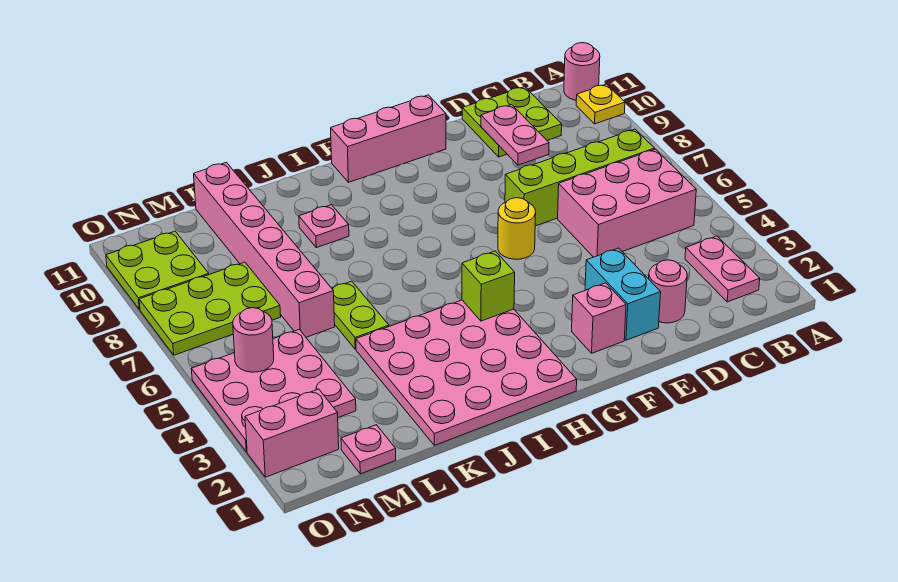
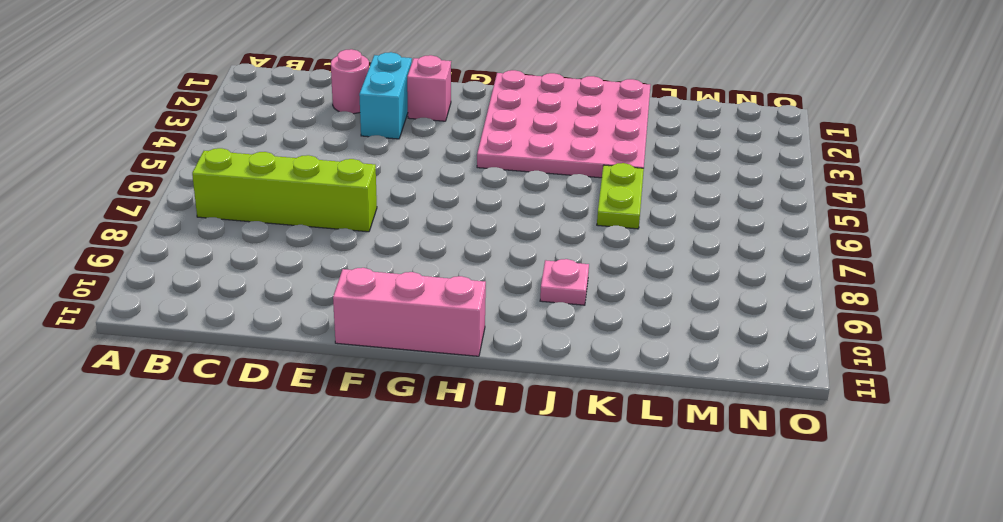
none -> yellow plate A10 level 1
none -> pink round brick A11 level 1
none -> pink plate B2:B3 level 1

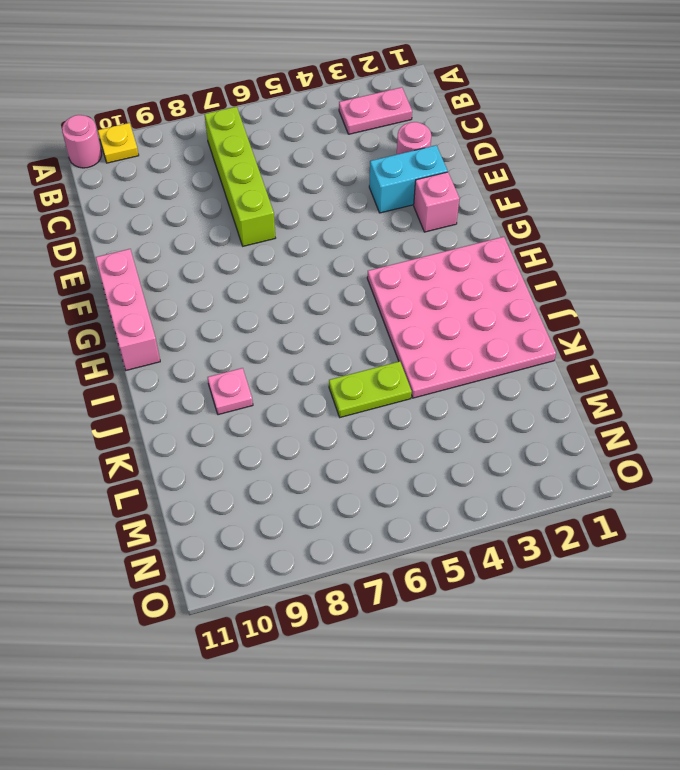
none -> pink brick B5:D6 level 1
none -> lime plate C10:D11 level 1
none -> yellow round brick F6 level 1

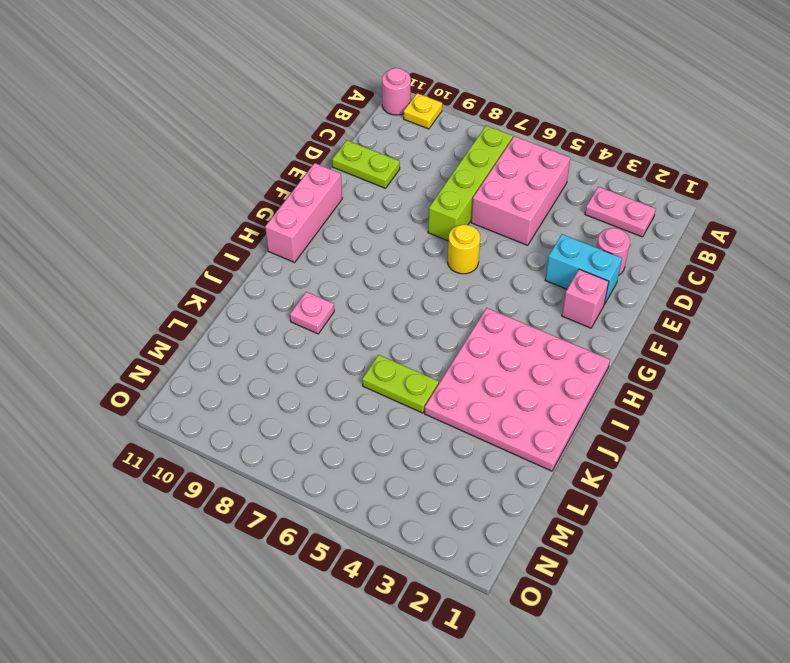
lime plate D10:D11 level 1 -> lime plate C10:D11 level 1
none -> pink brick L6:L11 level 1
none -> pink plate M1 level 1
none -> pink plate M3:O5 level 1

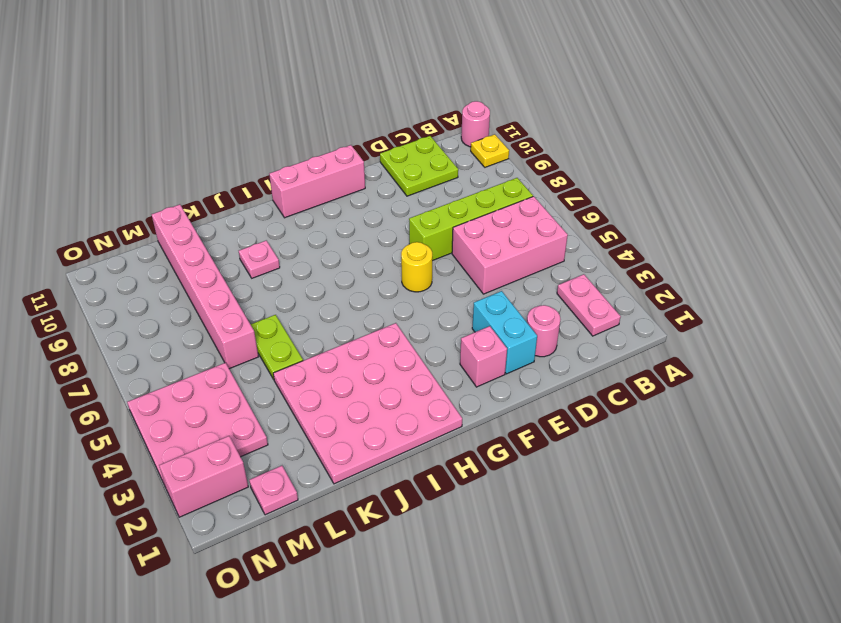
none -> lime plate M7:O8 level 1
none -> lime plate N9:O10 level 1
none -> pink plate D9:D10 level 2

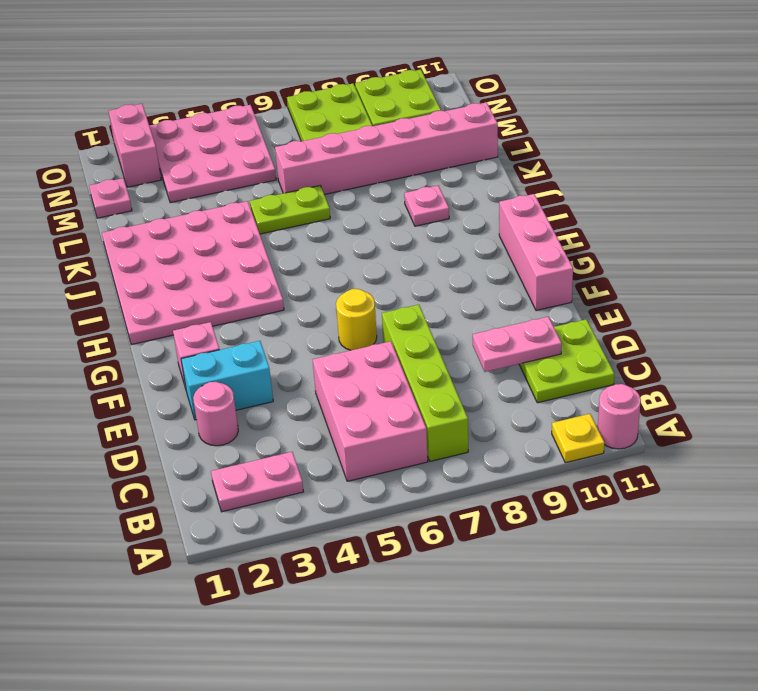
none -> lime brick H4 level 2
none -> pink round brick N5 level 2

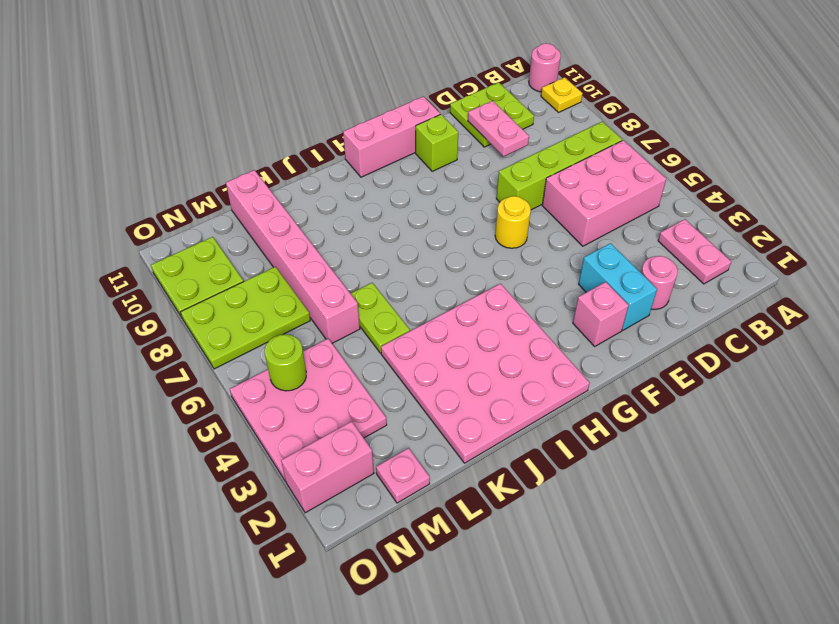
lime brick F10 level 1 -> lime brick H4 level 2
lime round brick N5 level 2 -> pink round brick N5 level 2
none -> pink plate J9 level 1

